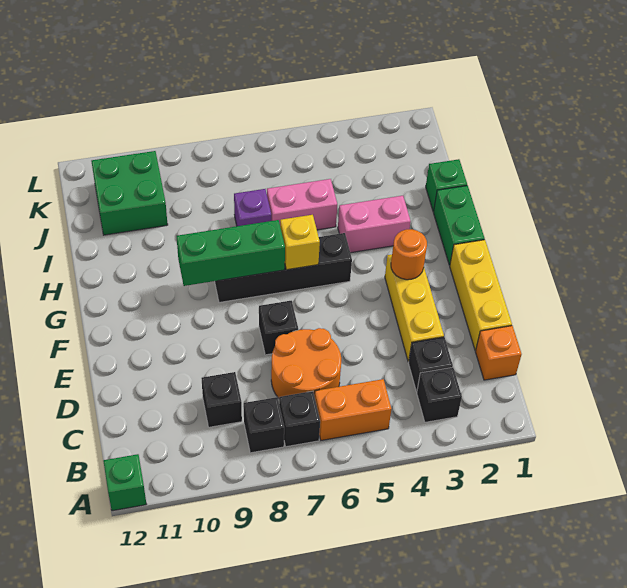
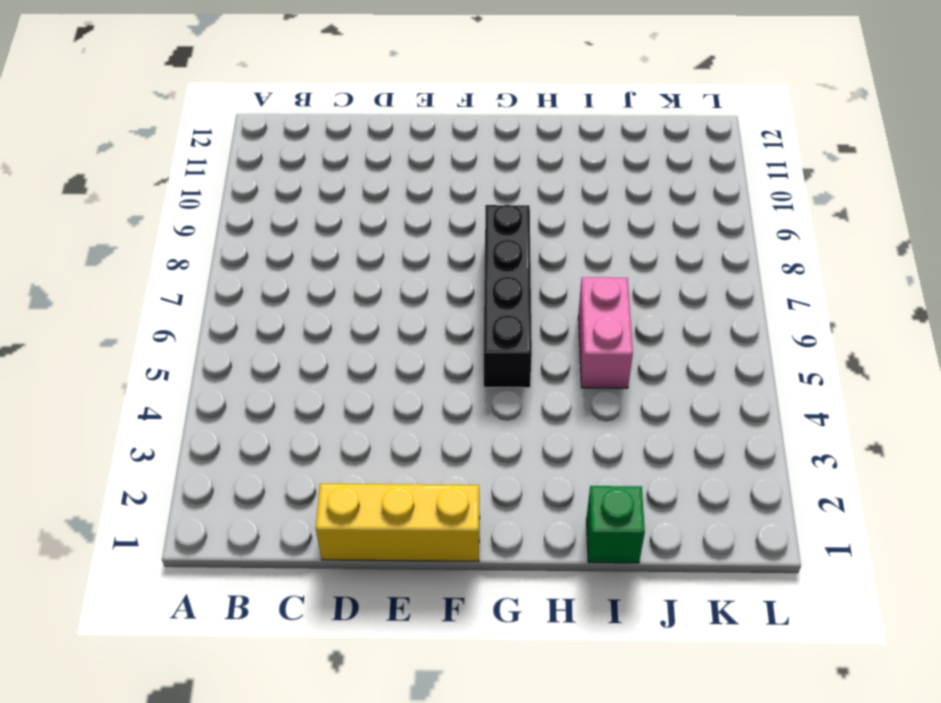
none -> green brick A12 level 1
none -> black brick B3 level 1
none -> orange brick B5:B6 level 1

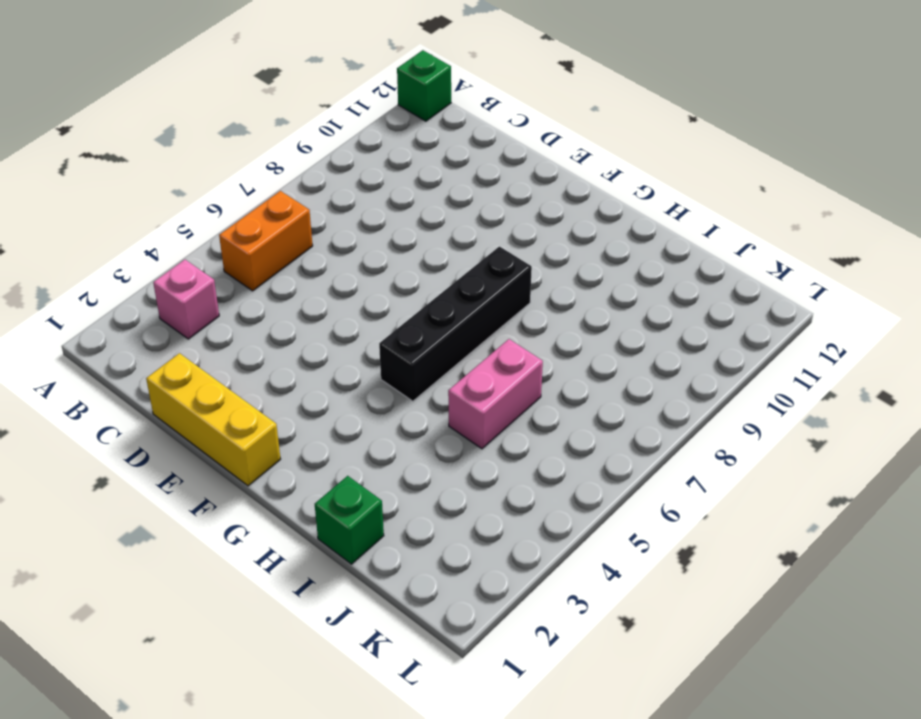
pink brick B3 level 1 -> black brick B3 level 1
none -> black brick B7 level 1
none -> black brick B8 level 1
none -> orange brick C1 level 1

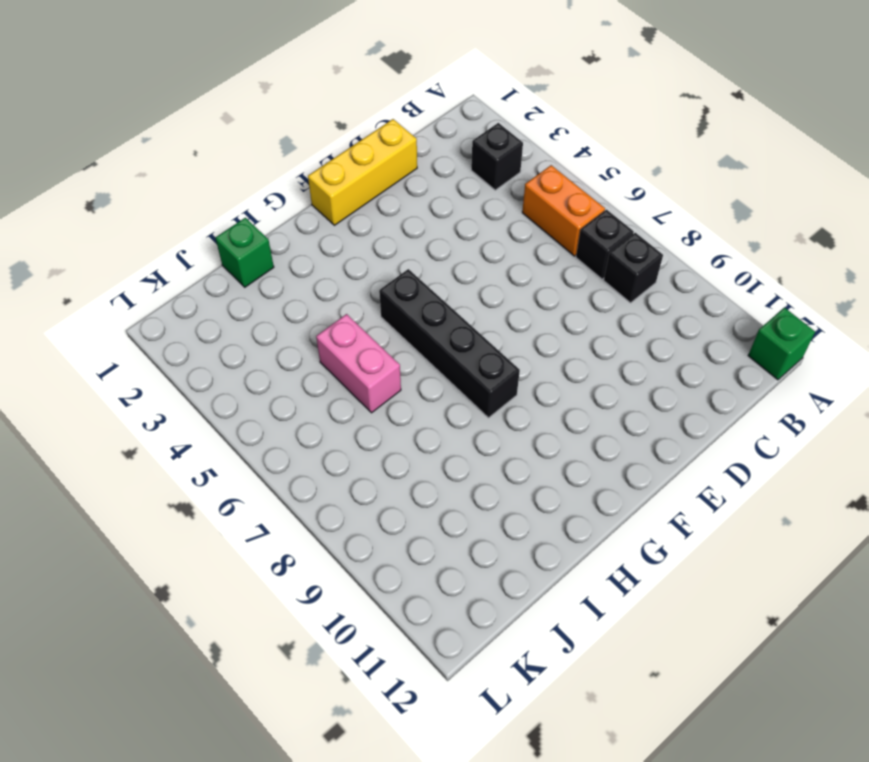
none -> orange brick C1 level 1
none -> black brick C3 level 1
none -> orange round brick C6:D7 level 1

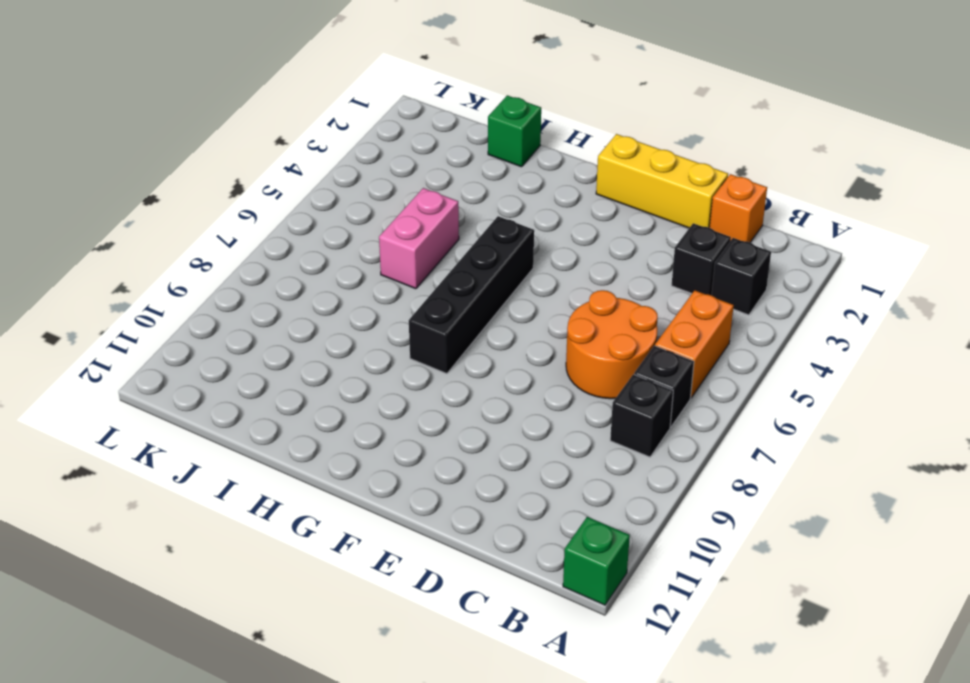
none -> black brick C9 level 1
none -> yellow brick D3:F3 level 1
none -> black brick E7 level 1

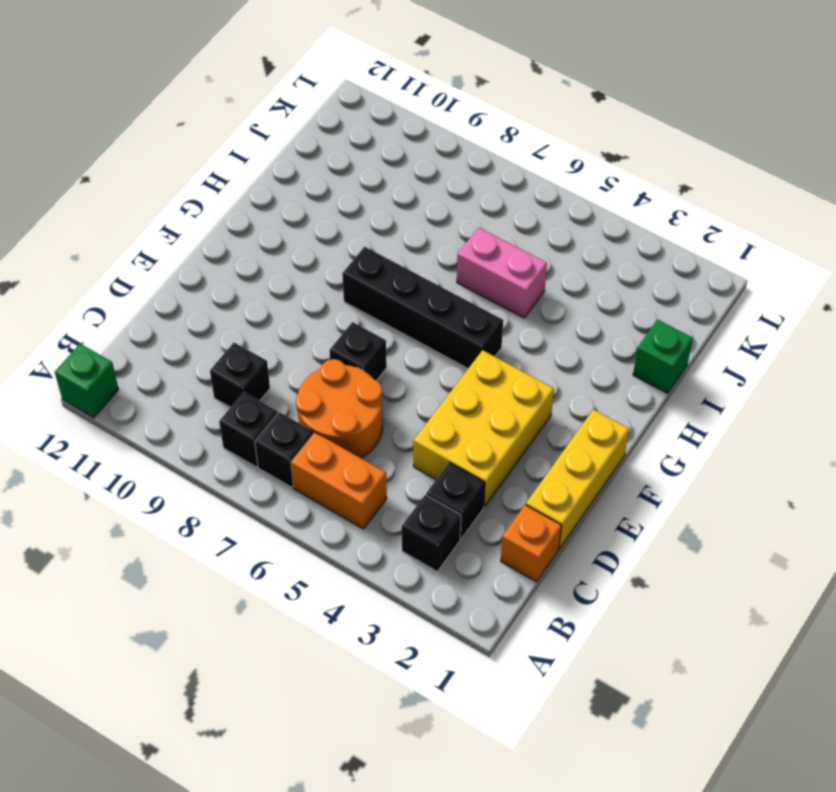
yellow brick D3:F4 level 1 -> yellow brick D3:F3 level 1
none -> green brick G1:H1 level 1
none -> pink brick H3:H4 level 1
none -> purple brick I7 level 1

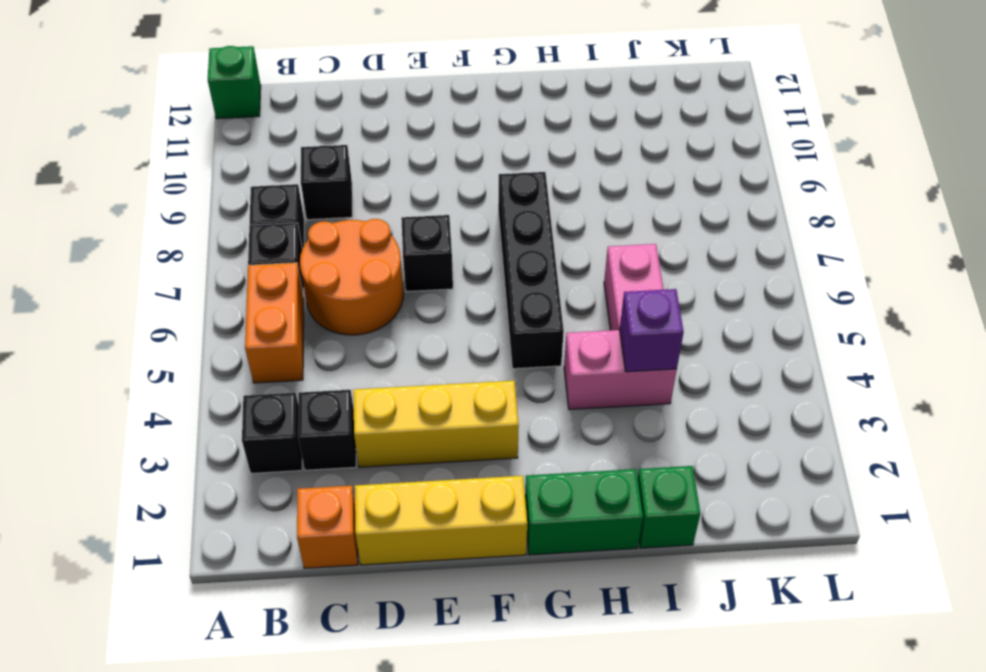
pink brick H4:I4 level 1 -> pink brick H3:H4 level 1
purple brick I4 level 2 -> purple brick I7 level 1
none -> green brick J10:K11 level 1
none -> orange round brick F3 level 2
none -> yellow brick G6 level 2

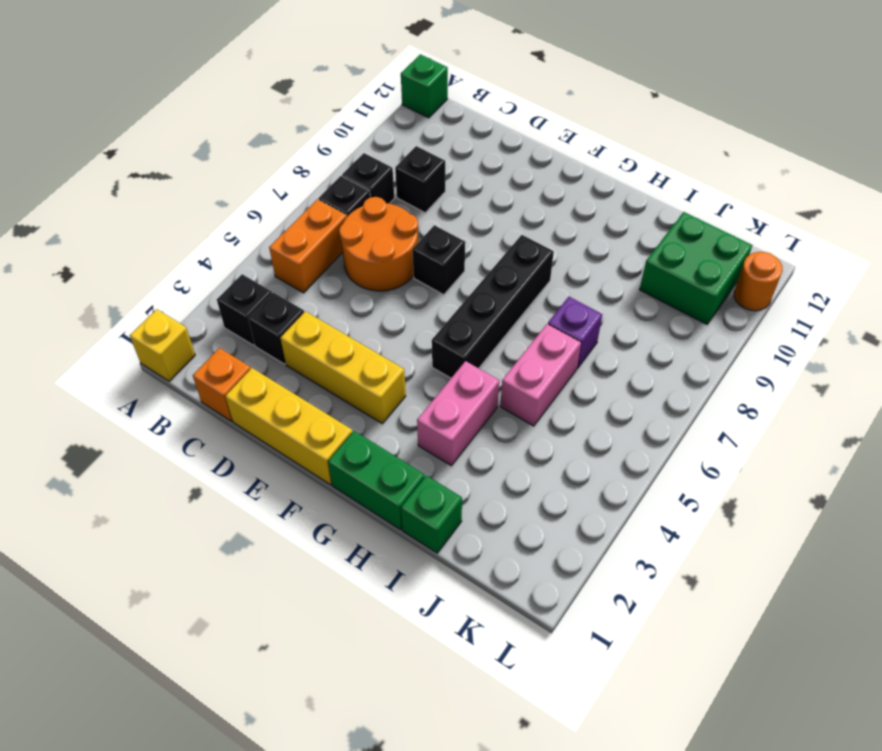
yellow brick A1 level 1 -> yellow brick G6 level 2
orange round brick L11 level 1 -> orange round brick F3 level 2
none -> green brick G7:G9 level 2

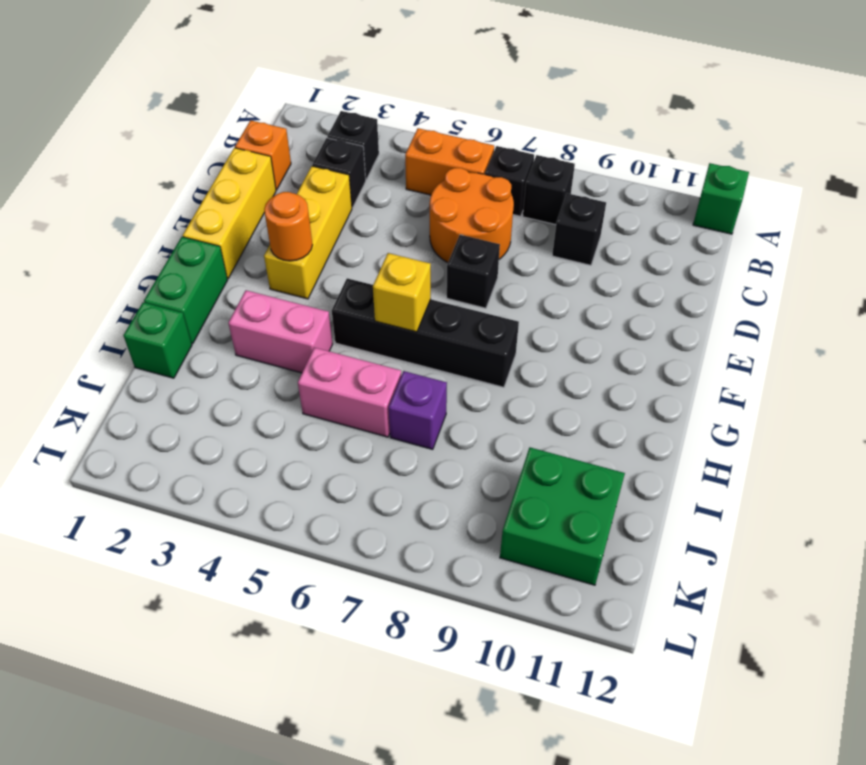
none -> green brick G7:G9 level 2

